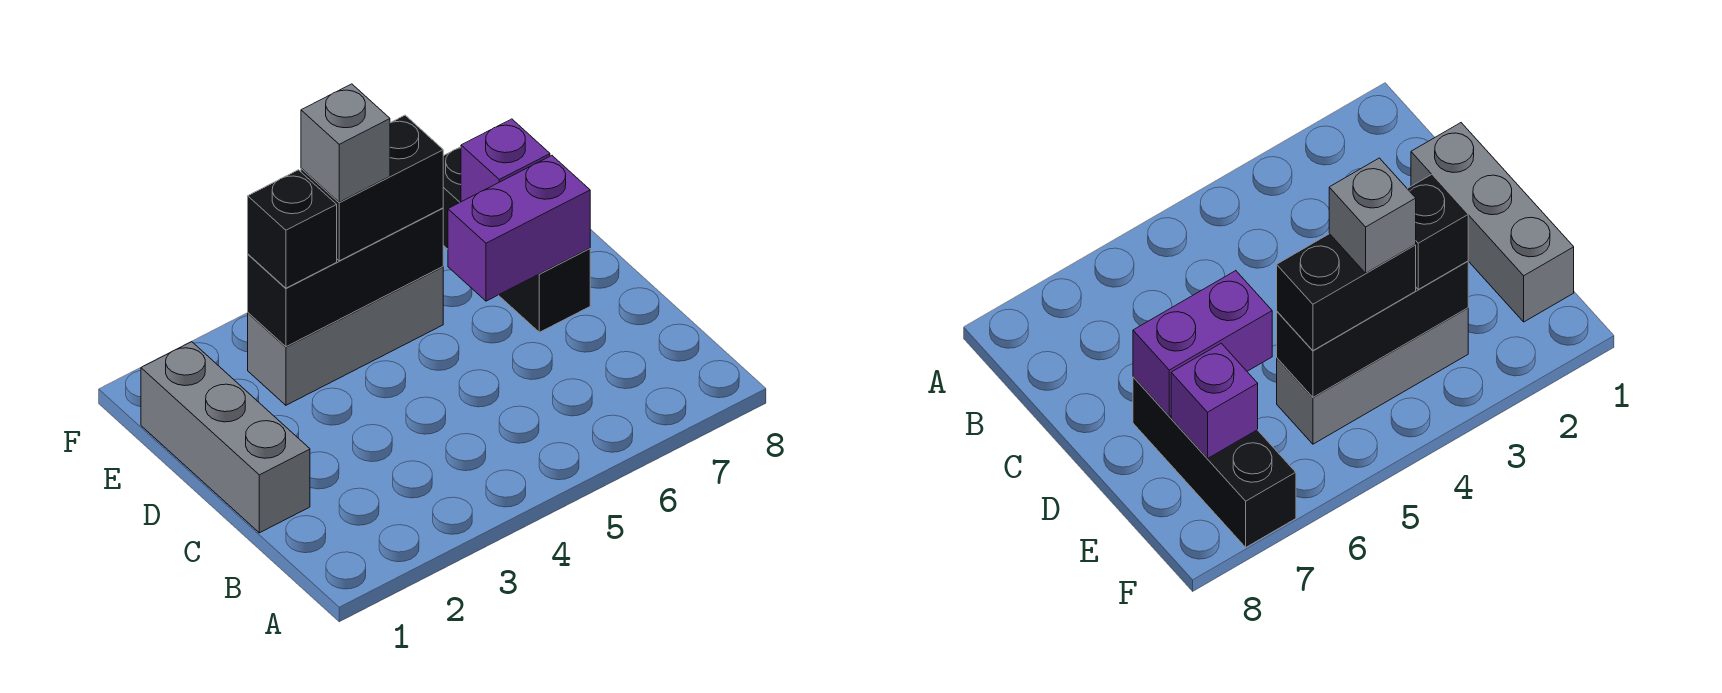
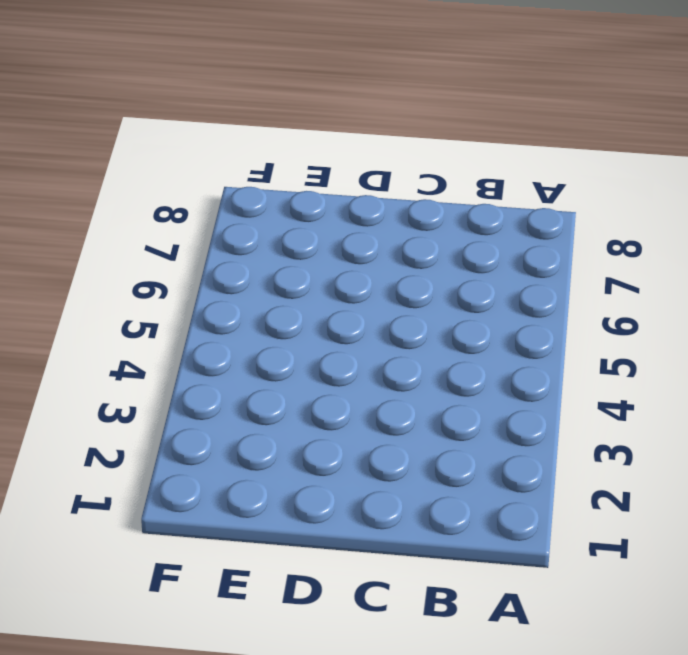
none -> grey brick C1:E1 level 1
none -> black brick D7:F7 level 1

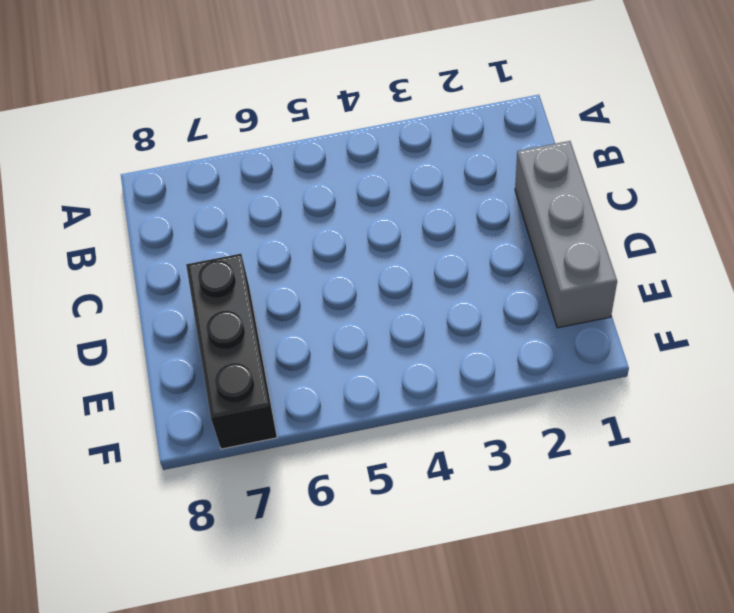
none -> grey brick E3:E5 level 1
none -> purple brick D6:D7 level 2

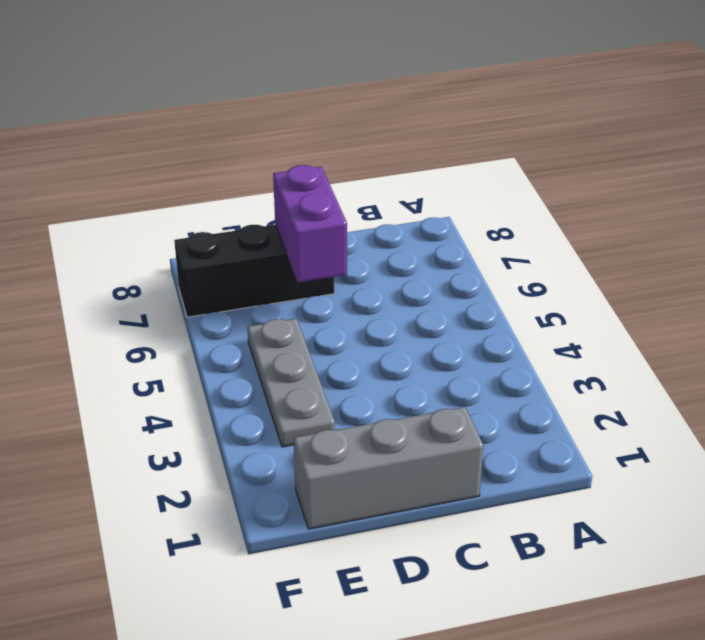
grey plate E3:E5 level 1 -> grey brick E3:E5 level 1
none -> black brick E3:E5 level 2
none -> purple brick E7 level 2

